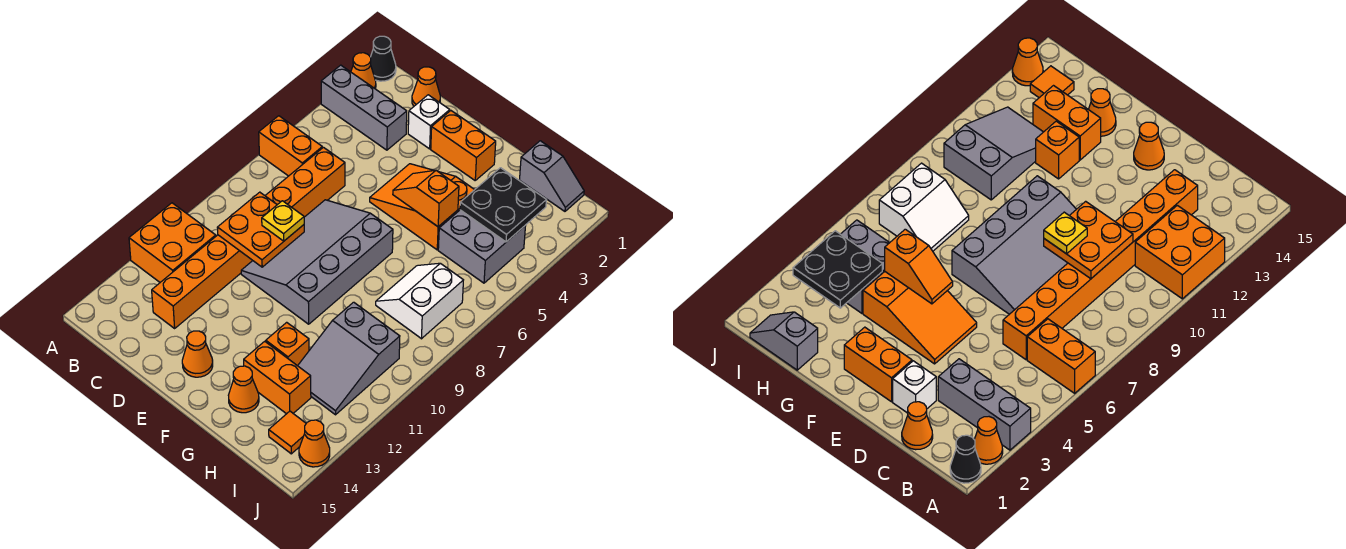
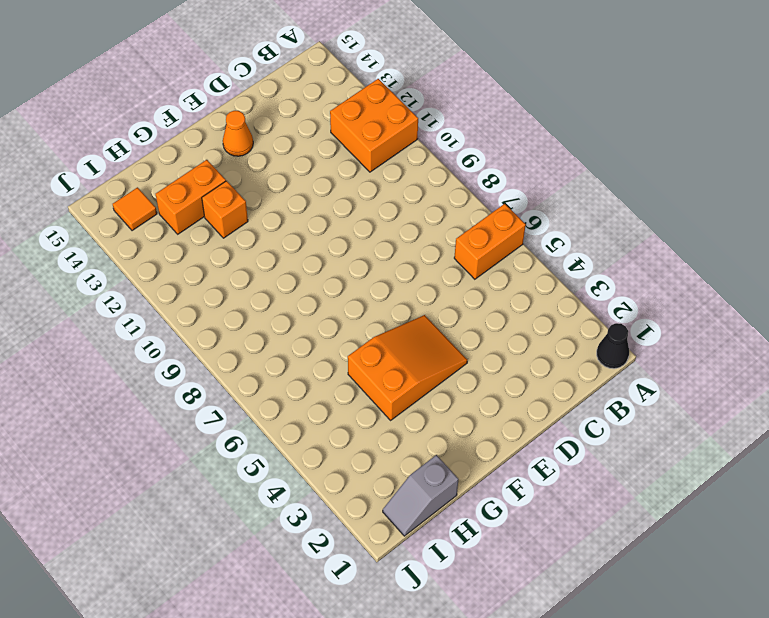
none -> orange cone A2 level 1
none -> grey brick A3:C3 level 1
none -> orange cone C1 level 1

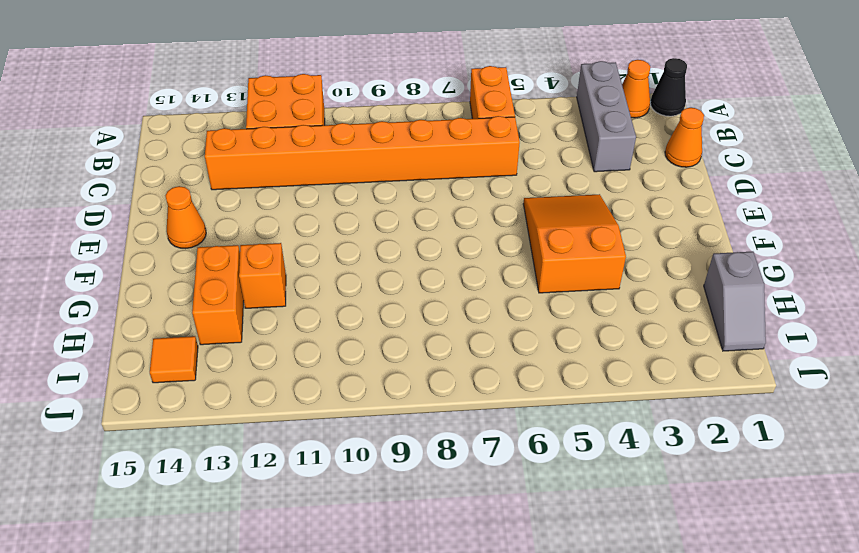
none -> white brick D2 level 1
none -> grey slope D7:F10 level 1 top F
none -> orange brick E2:F2 level 1

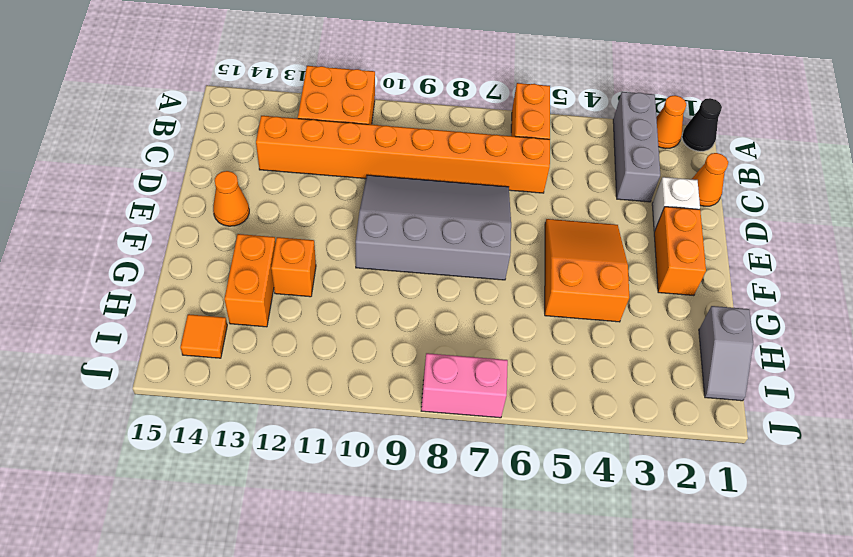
pink brick J7:J8 level 1 -> none
none -> orange cone G14 level 1
none -> grey brick H4:I5 level 1
none -> white slope H7:I8 level 1 top I

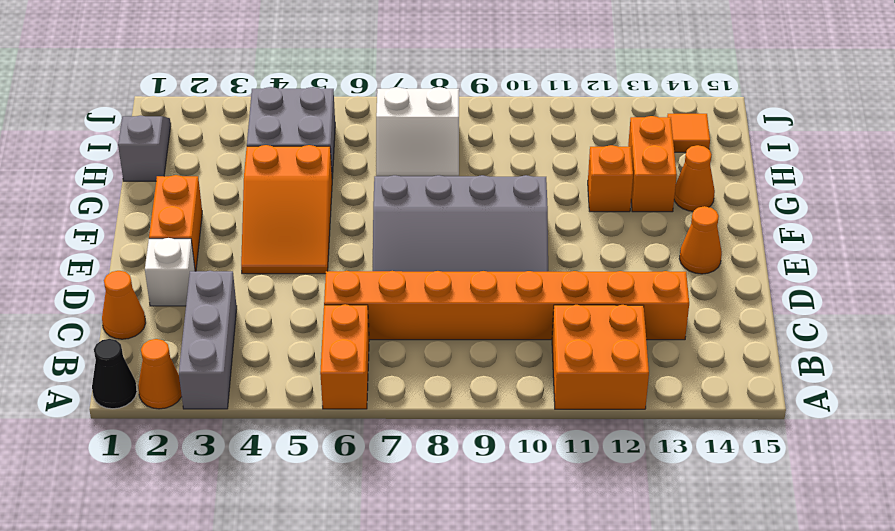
none -> grey slope H10:I12 level 1 top 10
none -> orange cone J14 level 1
none -> orange plate C9:D10 level 2

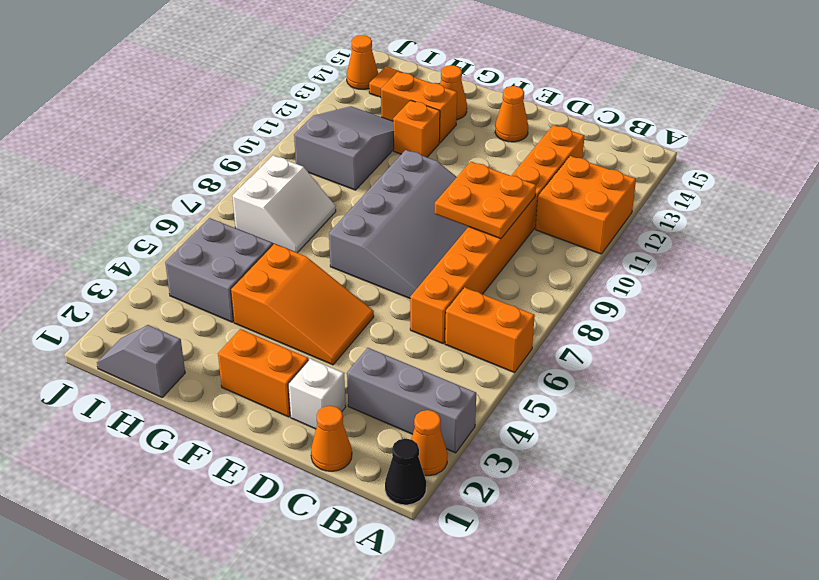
none -> orange slope F5:G5 level 2 top G
none -> black plate H3:I4 level 2
none -> yellow plate D9 level 3

